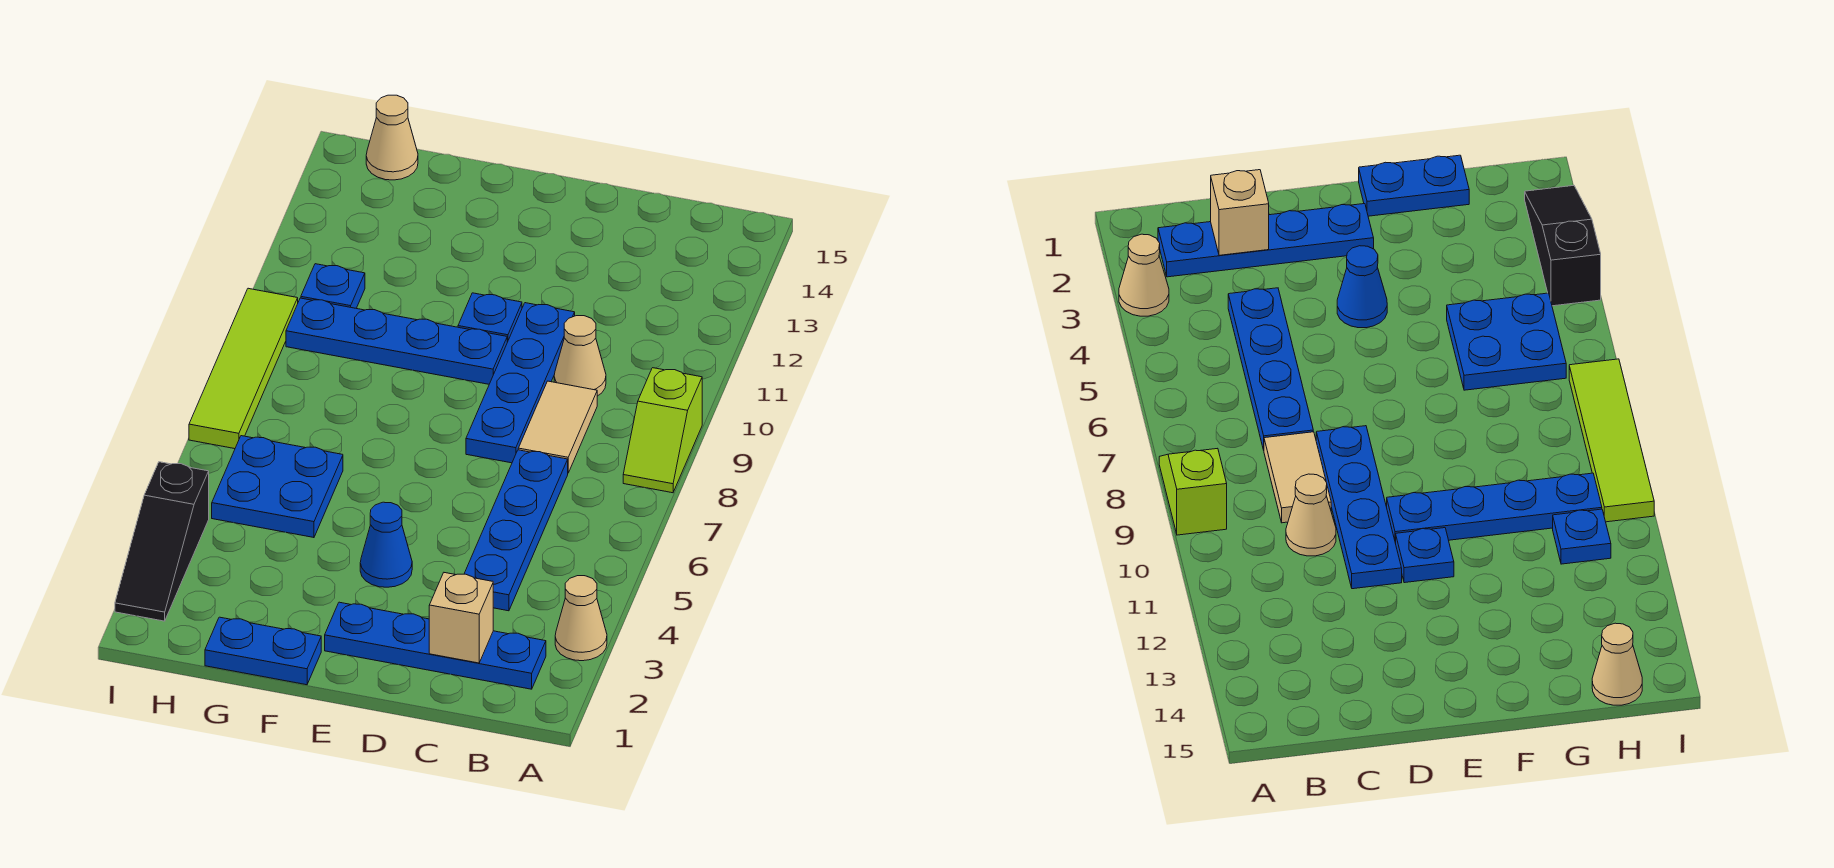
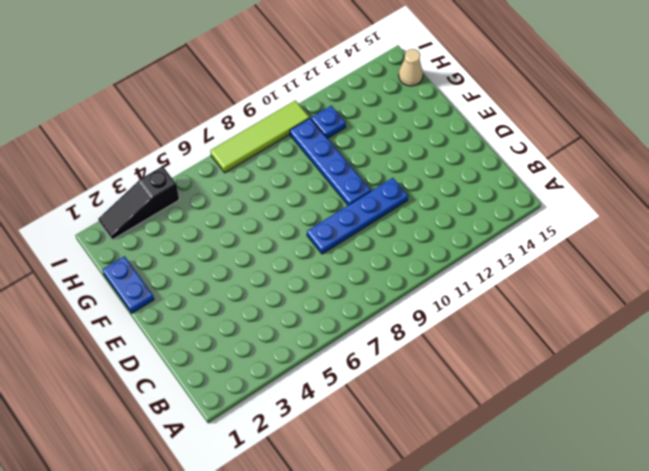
none -> tan cone A3 level 1
none -> lime slope A8:A9 level 1 top 9
none -> blue plate B2:E2 level 1

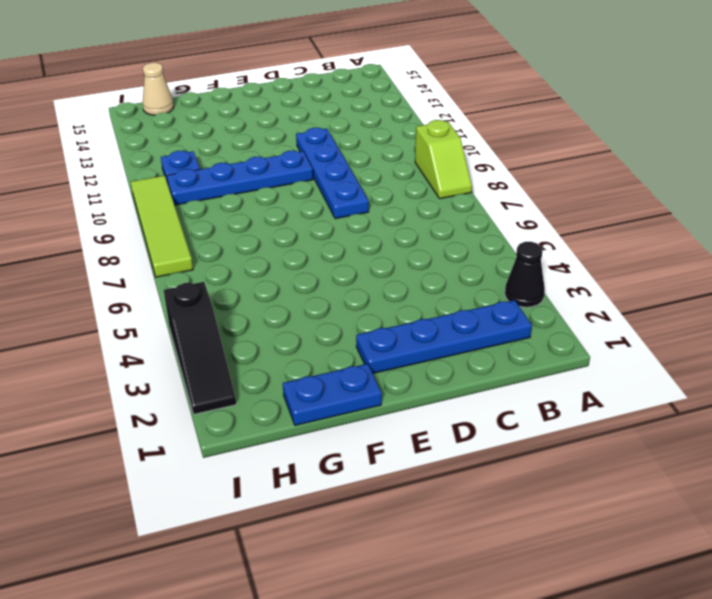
black cone A3 level 1 -> tan cone A3 level 1
none -> blue plate C4:C7 level 1
none -> tan tile C8:C9 level 1
none -> tan cone C10 level 1

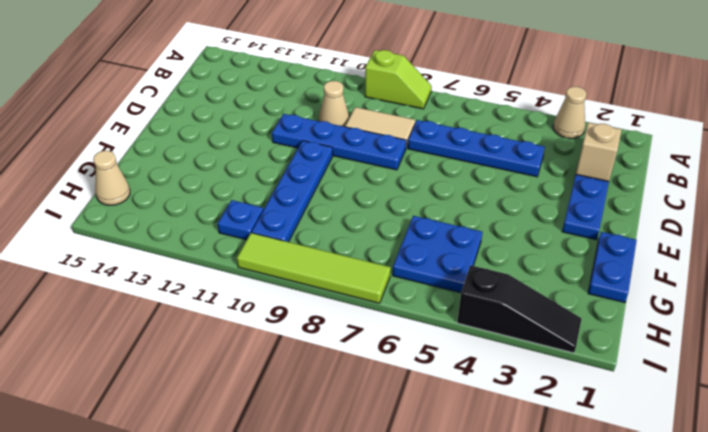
none -> blue cone E4 level 1
none -> blue plate E11 level 1

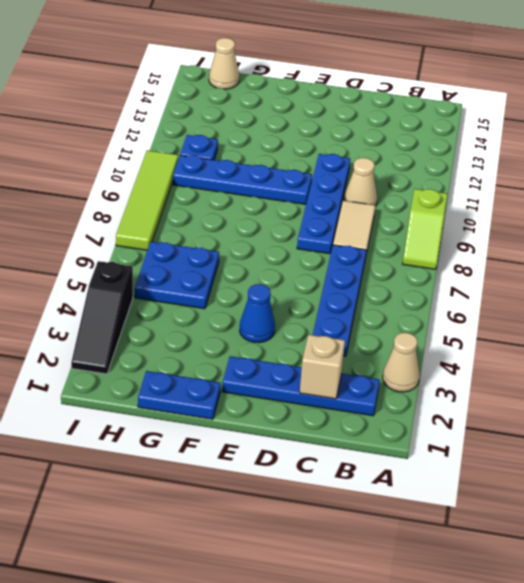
none -> blue plate E11 level 1

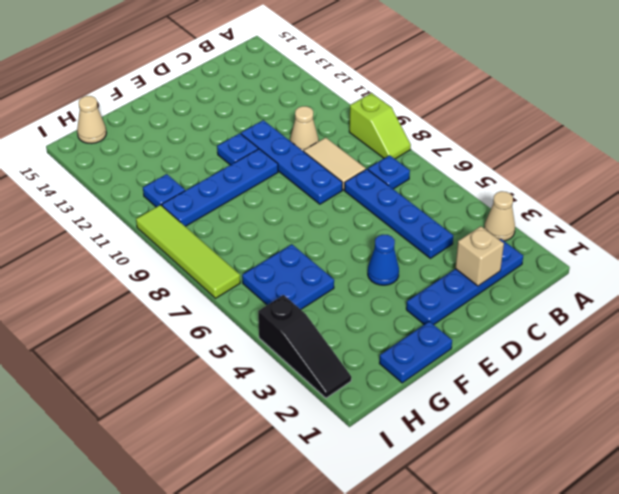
blue plate B7 level 1 -> none

